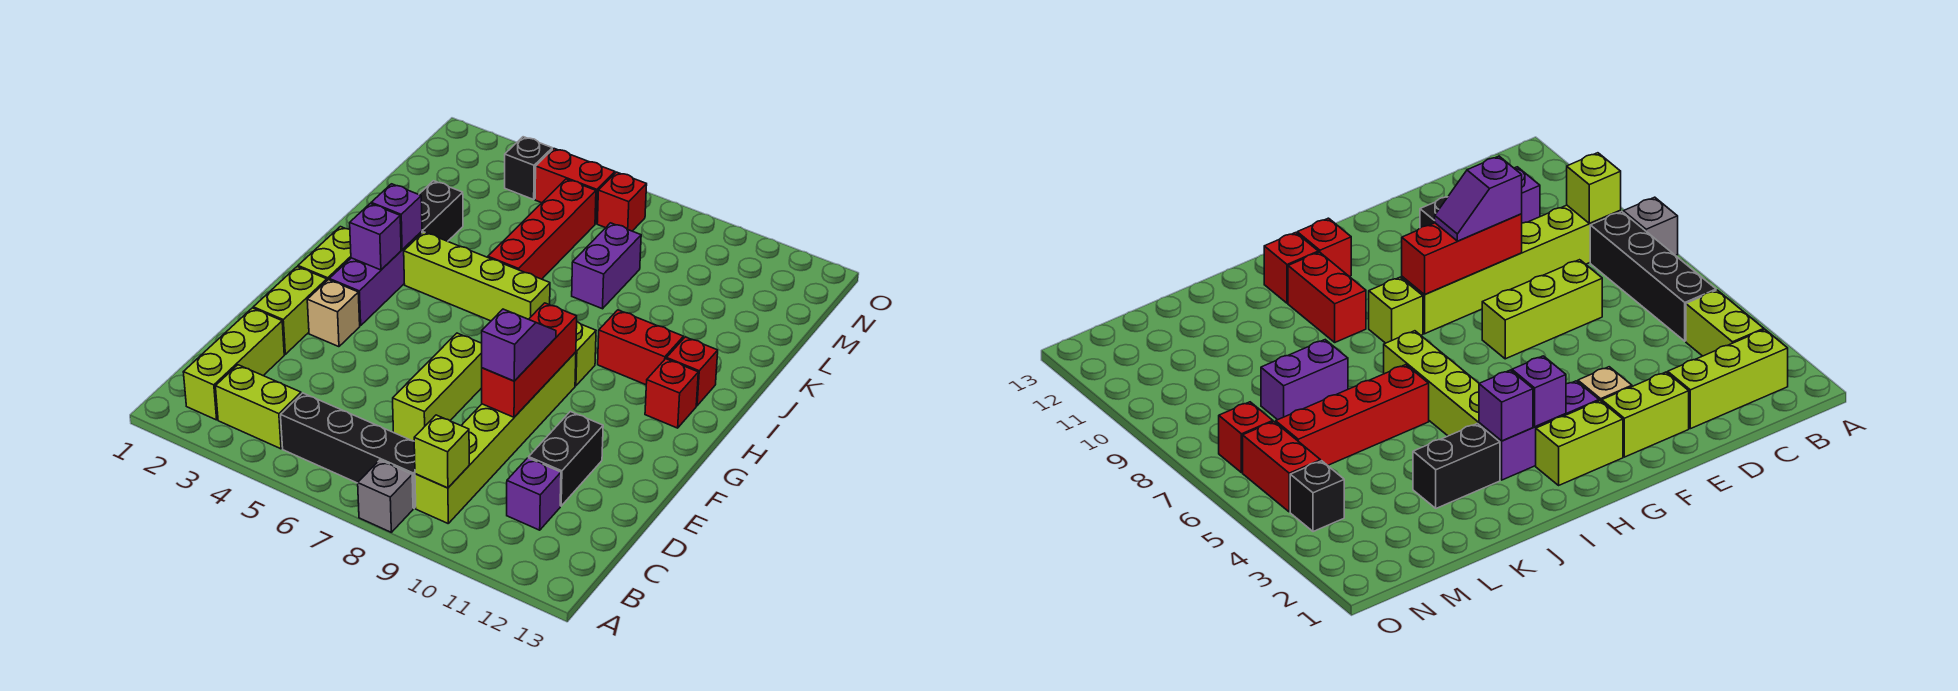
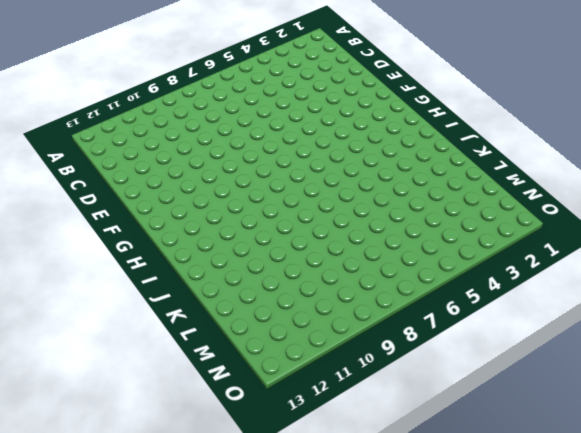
none -> grey brick A8 level 1
none -> lime brick B2:D2 level 1
none -> lime brick B3:B4 level 1

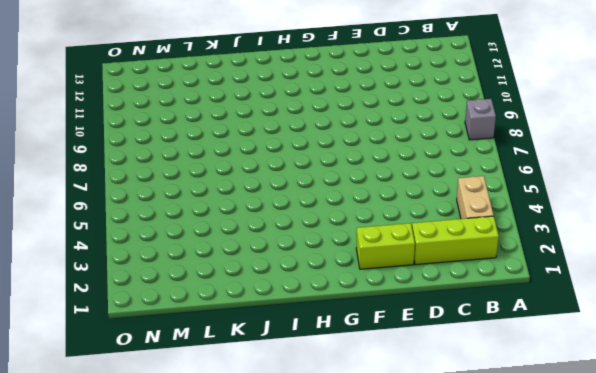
tan brick B3:B4 level 1 -> lime brick B3:B4 level 1
none -> black brick B5:B8 level 1
none -> lime brick B9:G9 level 1
none -> purple brick C11 level 1

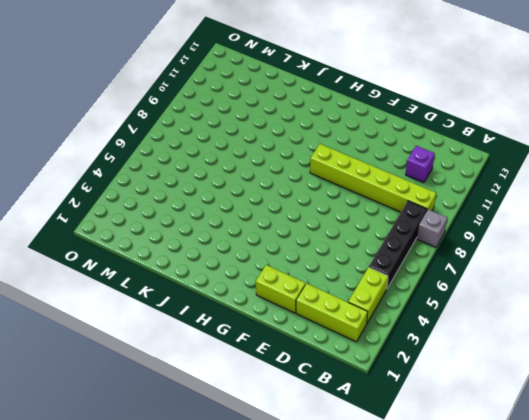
none -> lime brick D7:F7 level 1
none -> black brick D11:E11 level 1
none -> tan brick F3 level 1

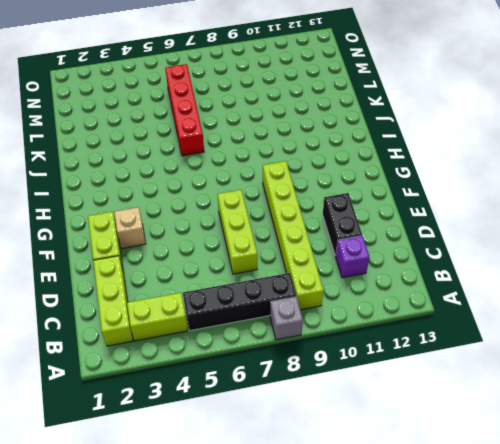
none -> lime brick G2:H2 level 1
none -> purple brick G3:I3 level 1
none -> lime brick H9 level 1

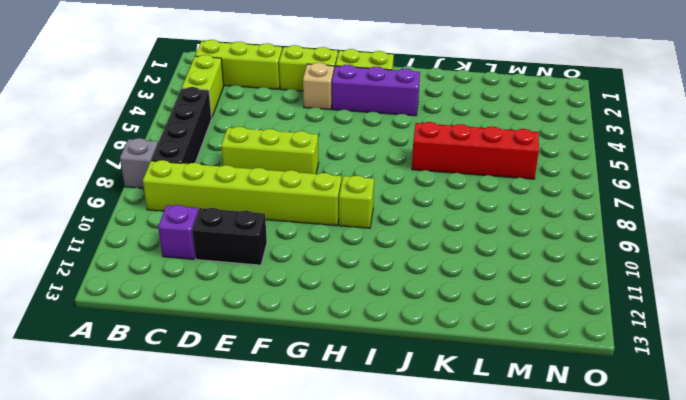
none -> red brick H12 level 1
none -> lime brick I4:I7 level 1
none -> red brick I10:I11 level 1

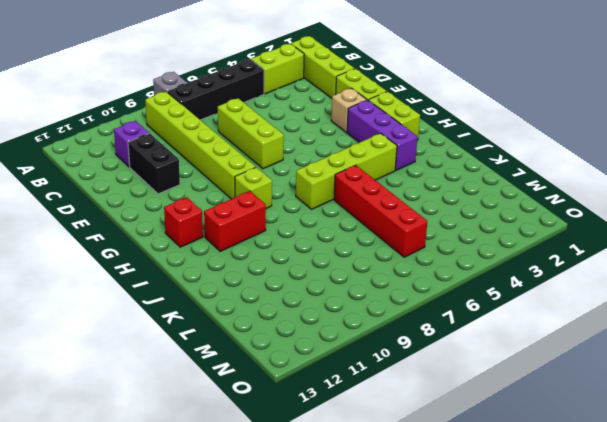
none -> red brick I12 level 1
none -> black brick J3:K3 level 1
none -> purple brick K8:L8 level 1

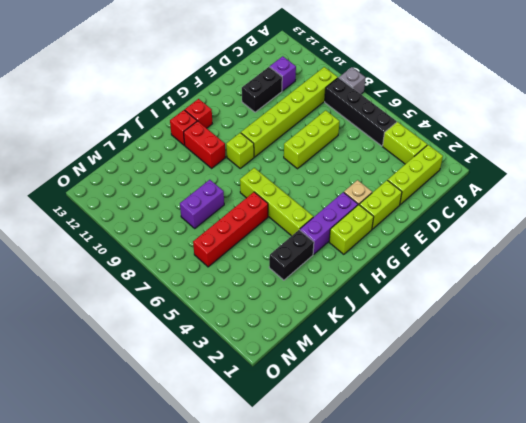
none -> black brick N4 level 1
none -> red brick N5:N6 level 1
none -> red brick N7 level 1

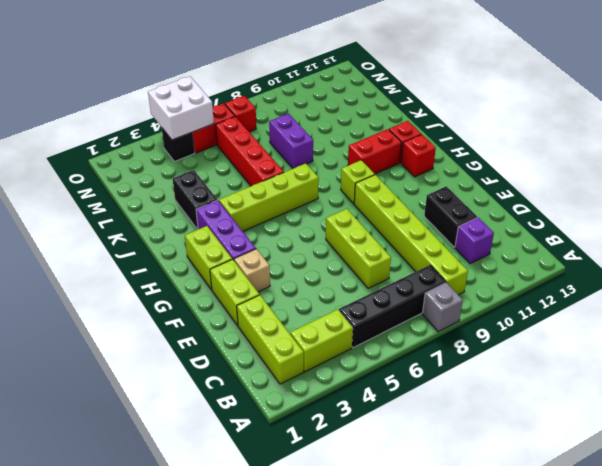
white brick N4:O5 level 2 -> none
none -> lime brick B9 level 2
none -> red brick E9:G9 level 2
none -> purple brick H3 level 2

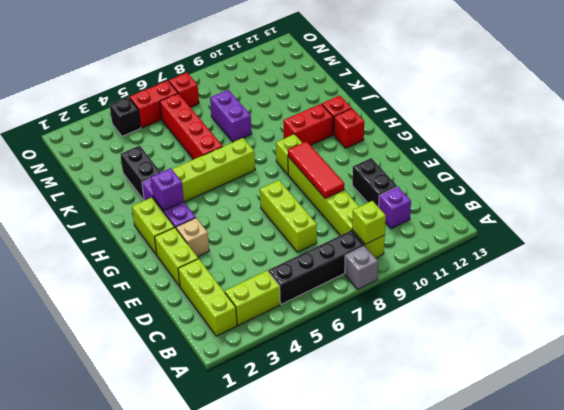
red tile E9:G9 level 2 -> red brick E9:G9 level 2
none -> purple brick I3 level 2
none -> purple slope E9:F9 level 3 top E

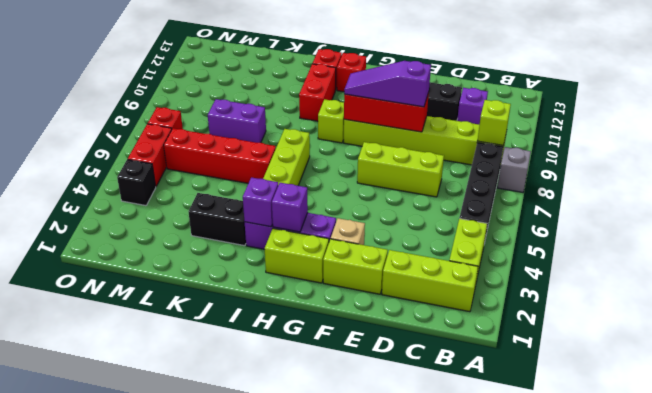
purple slope E9:G9 level 3 top E -> purple slope E9:F9 level 3 top E

